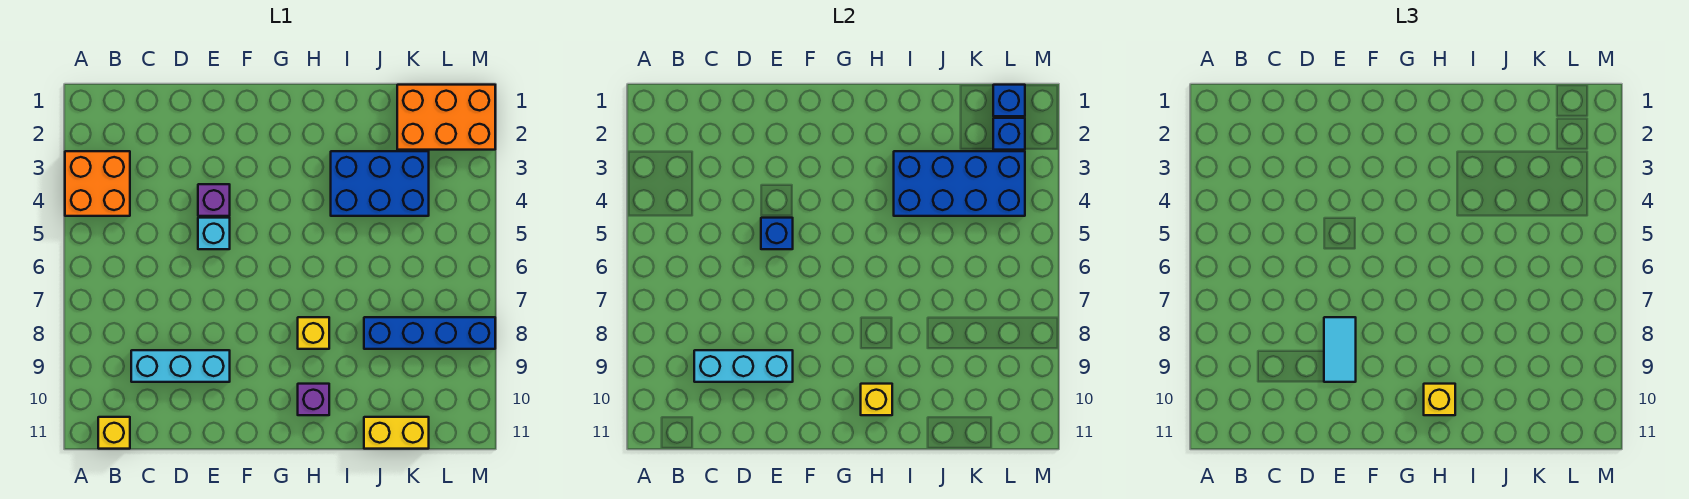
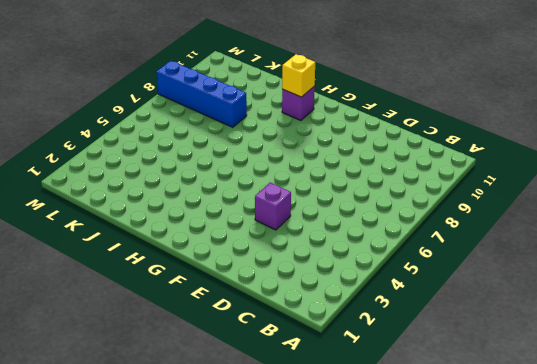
none -> orange brick A3:B4 level 1
none -> yellow brick B11 level 1
none -> cyan brick C9:E9 level 1

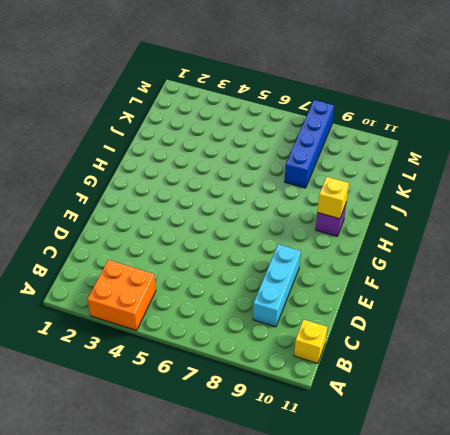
none -> purple brick E4 level 1
none -> cyan brick E5 level 1
none -> yellow brick H8 level 1

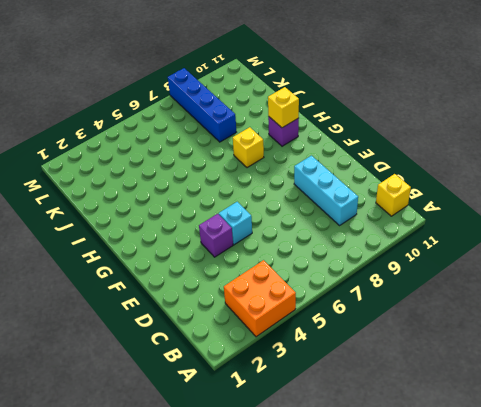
none -> blue brick I3:K4 level 1
none -> yellow brick J11:K11 level 1
none -> orange brick K1:M2 level 1

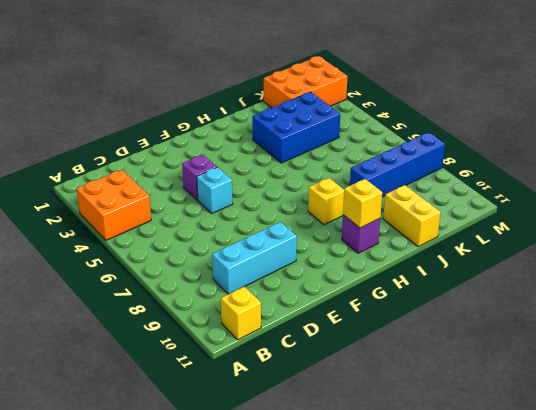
yellow brick J10:J11 level 1 -> yellow brick J11:K11 level 1
none -> cyan brick C9:E9 level 2
none -> blue brick E5 level 2
none -> blue brick I3:L4 level 2

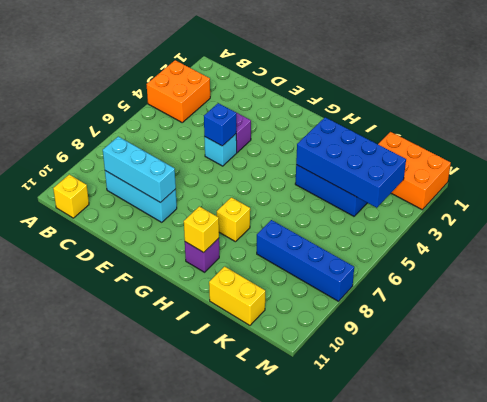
none -> blue brick L1 level 2
none -> blue brick L2 level 2
none -> cyan tile E8:E9 level 3

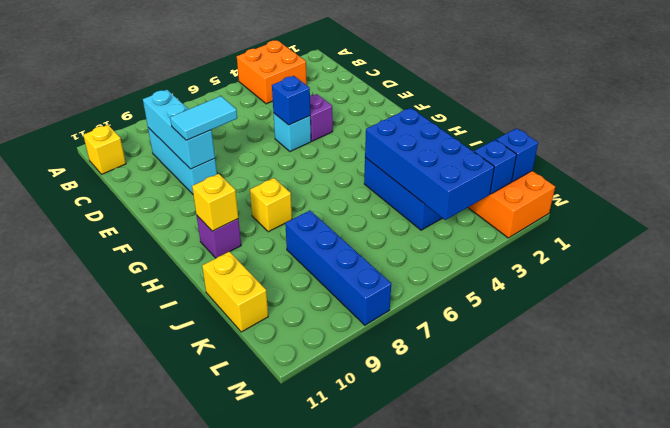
none -> yellow brick H10 level 3

